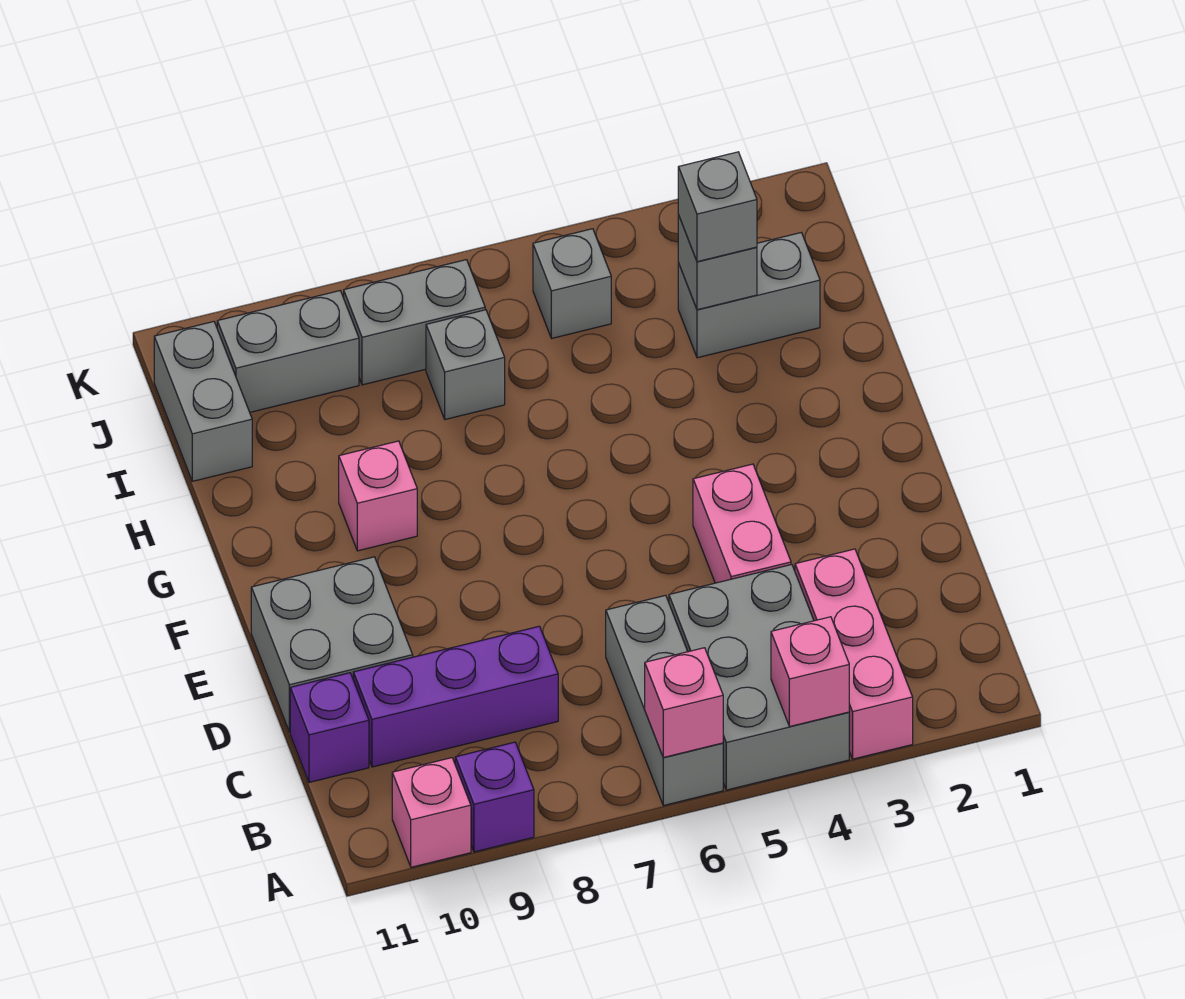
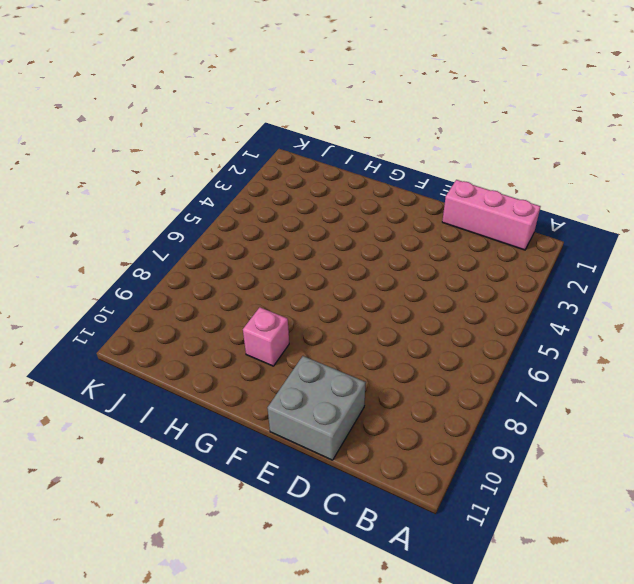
pink brick B1:D1 level 1 -> pink brick A3:C3 level 1
none -> grey brick A4:C5 level 1
none -> grey brick A6:C6 level 1
none -> purple brick A9 level 1

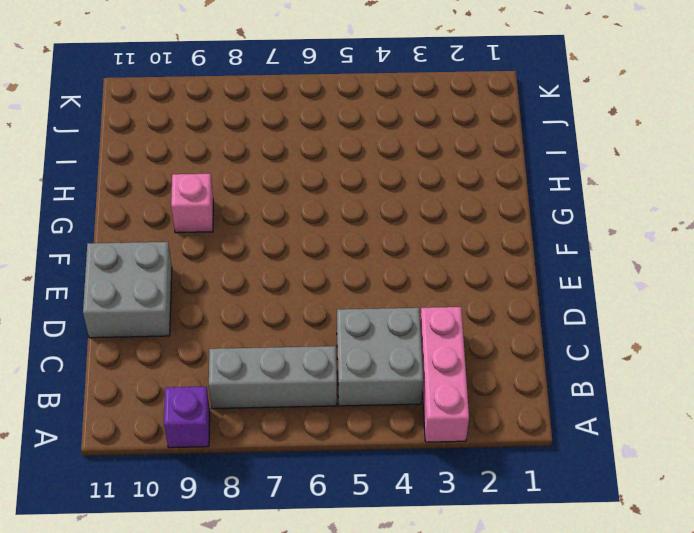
grey brick B4:C5 level 1 -> grey brick A4:C5 level 1
grey brick B6:B8 level 1 -> grey brick A6:C6 level 1
none -> pink brick A10 level 1
none -> purple brick C8:C10 level 1
none -> purple brick C11 level 1

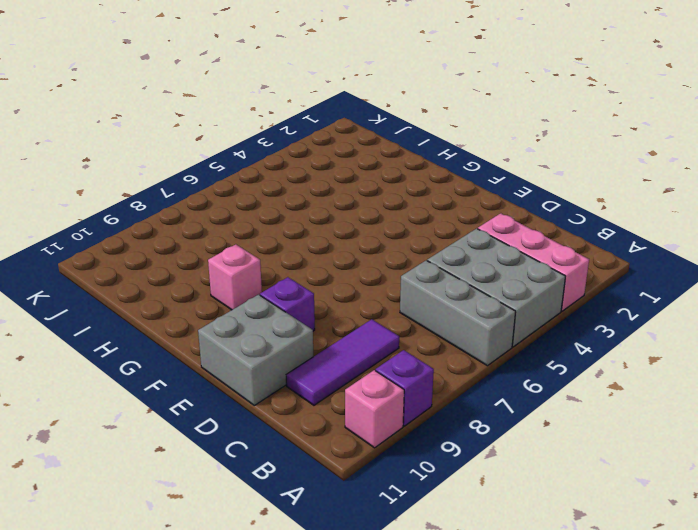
purple tile C8:C10 level 1 -> purple brick C8:C10 level 1
purple brick E9 level 1 -> purple brick C11 level 1
none -> pink brick D4:E4 level 1
none -> grey brick I2:I3 level 1
none -> grey brick I7 level 1

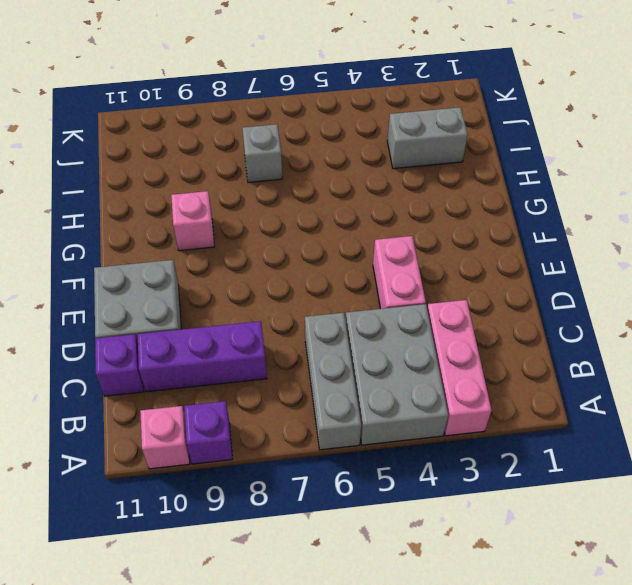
none -> grey brick I11:J11 level 1
none -> grey brick J5 level 1
none -> grey brick J7:J8 level 1

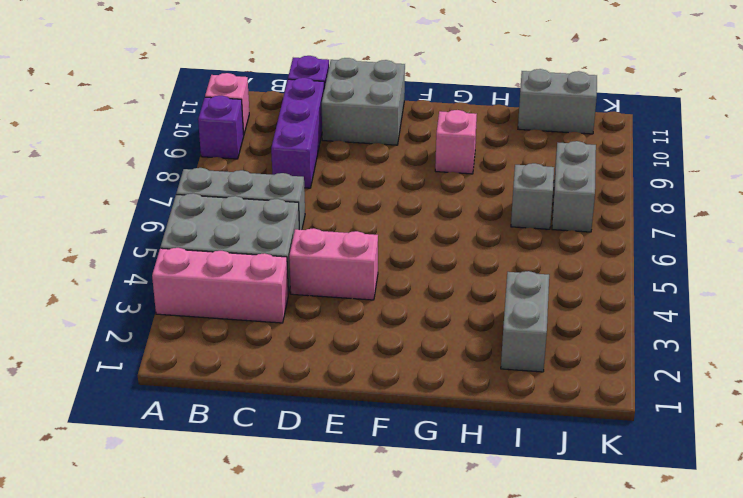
none -> grey brick J5 level 1
none -> grey brick J9:J10 level 1
none -> pink brick A4 level 2

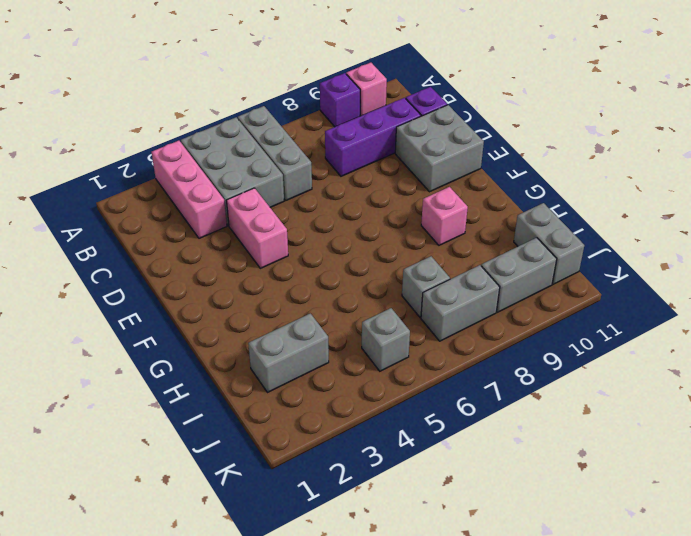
none -> pink brick A4 level 2
none -> pink brick A6 level 2
none -> grey brick I3 level 2

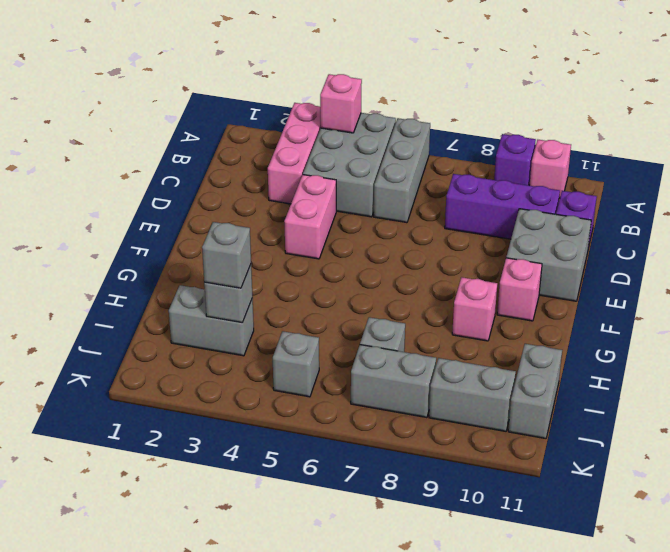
pink brick F10 level 1 -> pink brick A6 level 2

